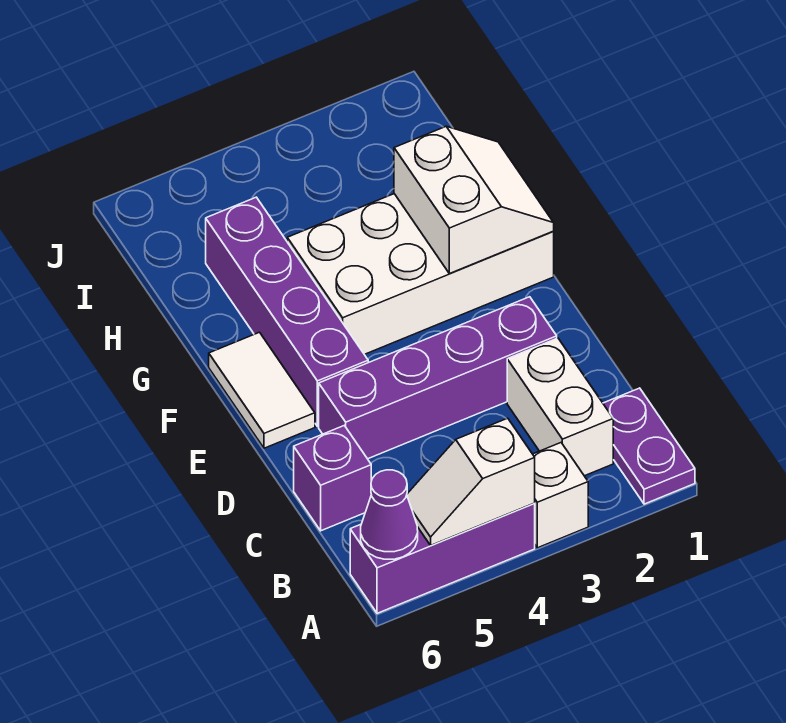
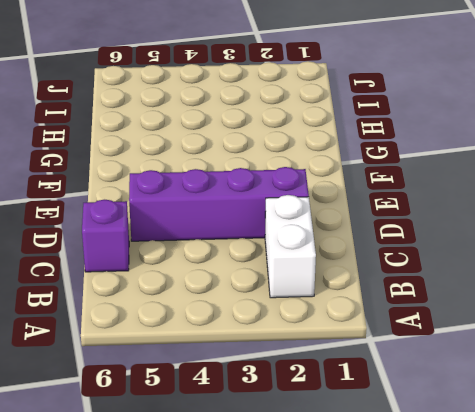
none -> purple plate A1:B1 level 1
none -> white brick A3 level 1
none -> purple brick A4:A6 level 1

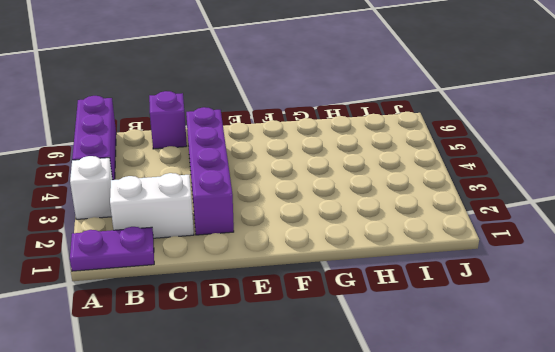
none -> purple brick E5:H5 level 1
none -> white tile E6:F6 level 1
none -> white brick F1:G4 level 1

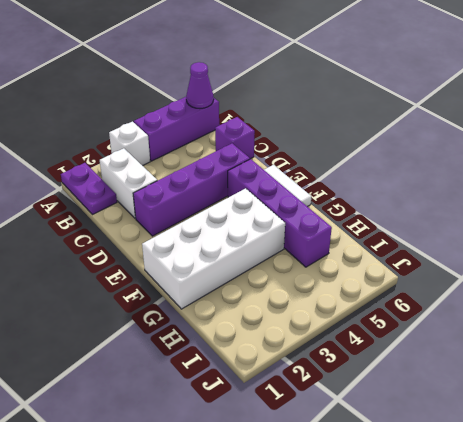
none -> white slope A4:A5 level 2 top 4
none -> white slope F1:G2 level 2 top 2

